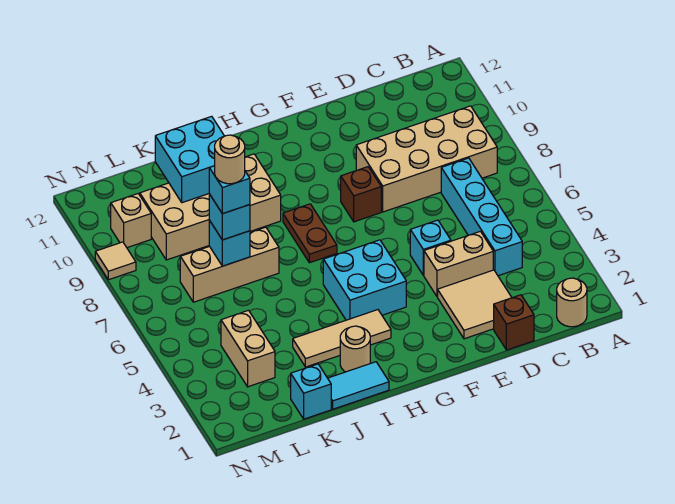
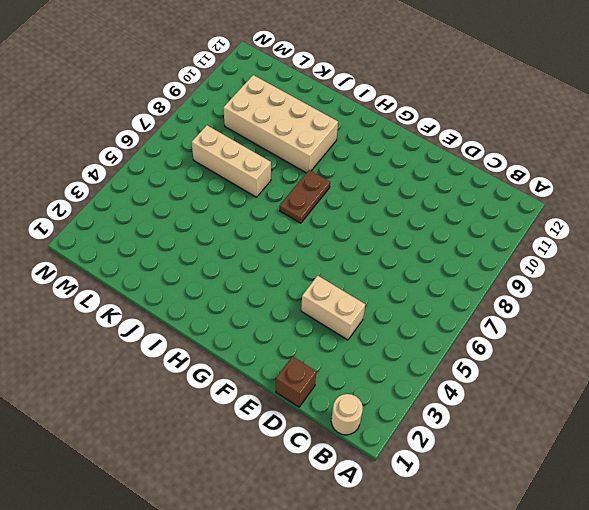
none -> tan brick B8:E9 level 1
none -> cyan brick C4:C7 level 1
none -> tan tile D2:E3 level 1

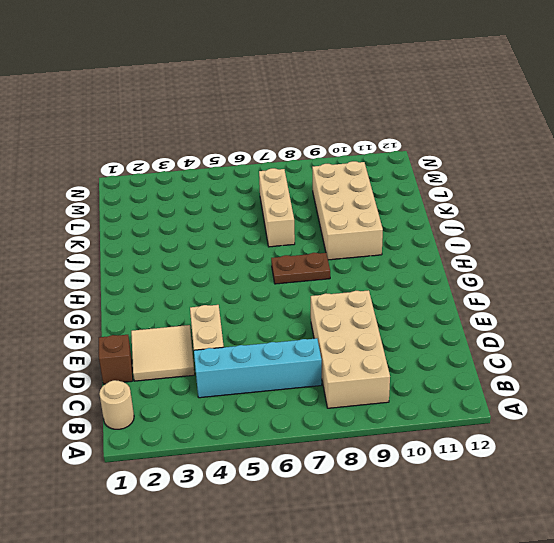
none -> cyan brick E5 level 1
none -> brown brick F8 level 1
none -> cyan brick G4:H5 level 1

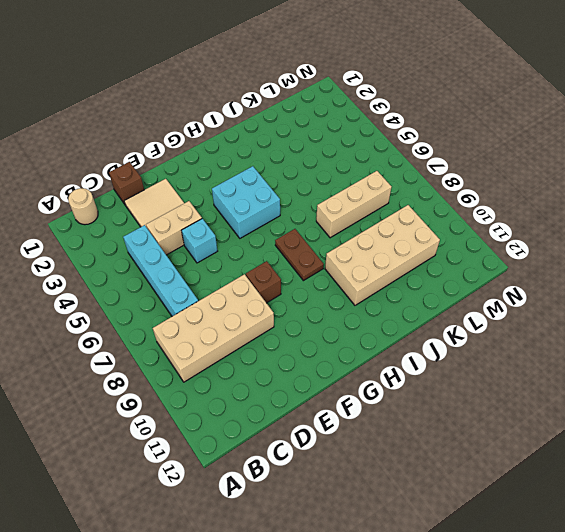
none -> tan tile H3:J3 level 1
none -> cyan tile I1:J1 level 1
none -> tan round brick I2 level 1

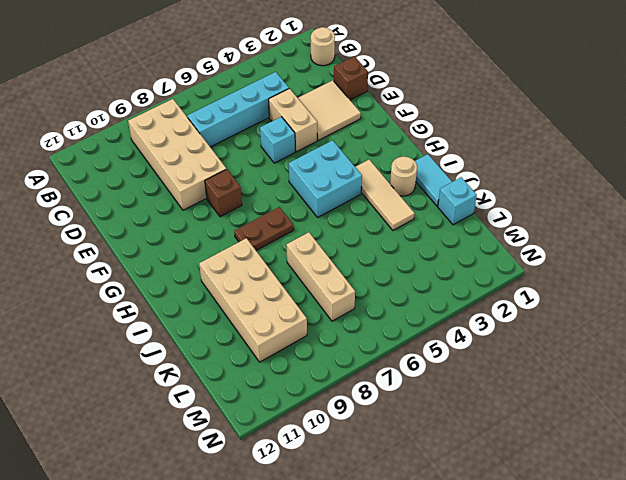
none -> tan brick L3:L4 level 1
none -> tan brick M10 level 1
none -> tan tile N9 level 1

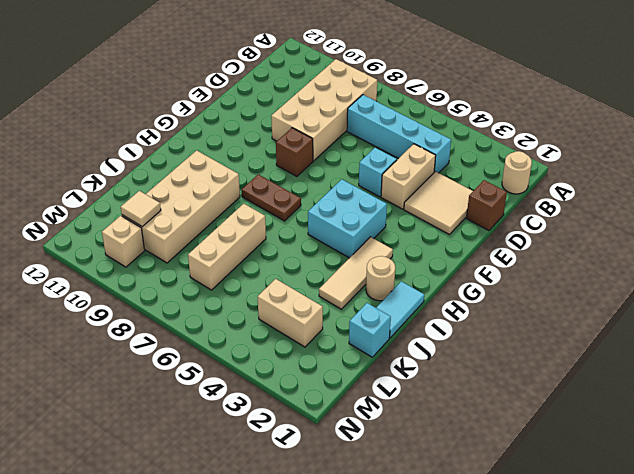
tan tile L10 level 2 -> tan tile N9 level 1
none -> cyan brick J10:K11 level 2
none -> cyan brick K7 level 2
none -> cyan brick K7 level 3

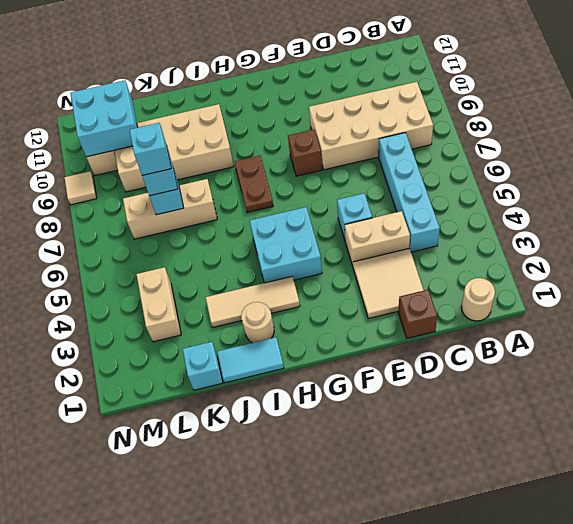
cyan brick L10:M11 level 2 -> cyan brick J10:K11 level 2
none -> tan round brick K7 level 5

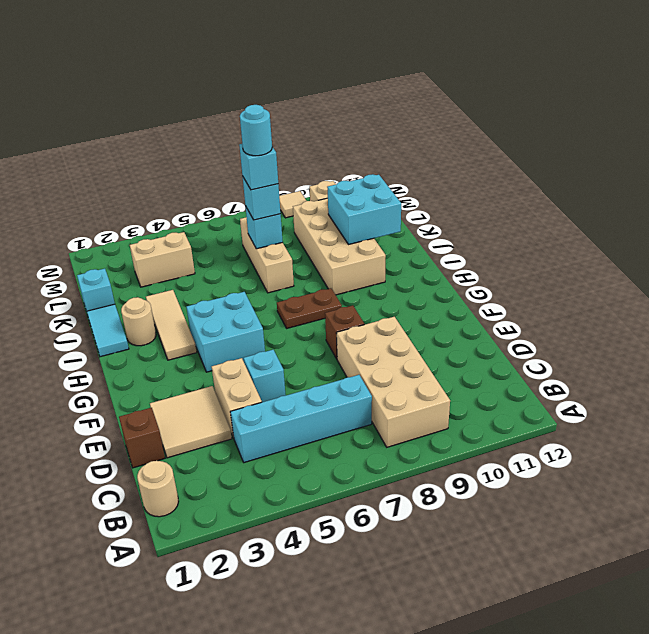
cyan round brick K7 level 5 -> tan round brick K7 level 5

